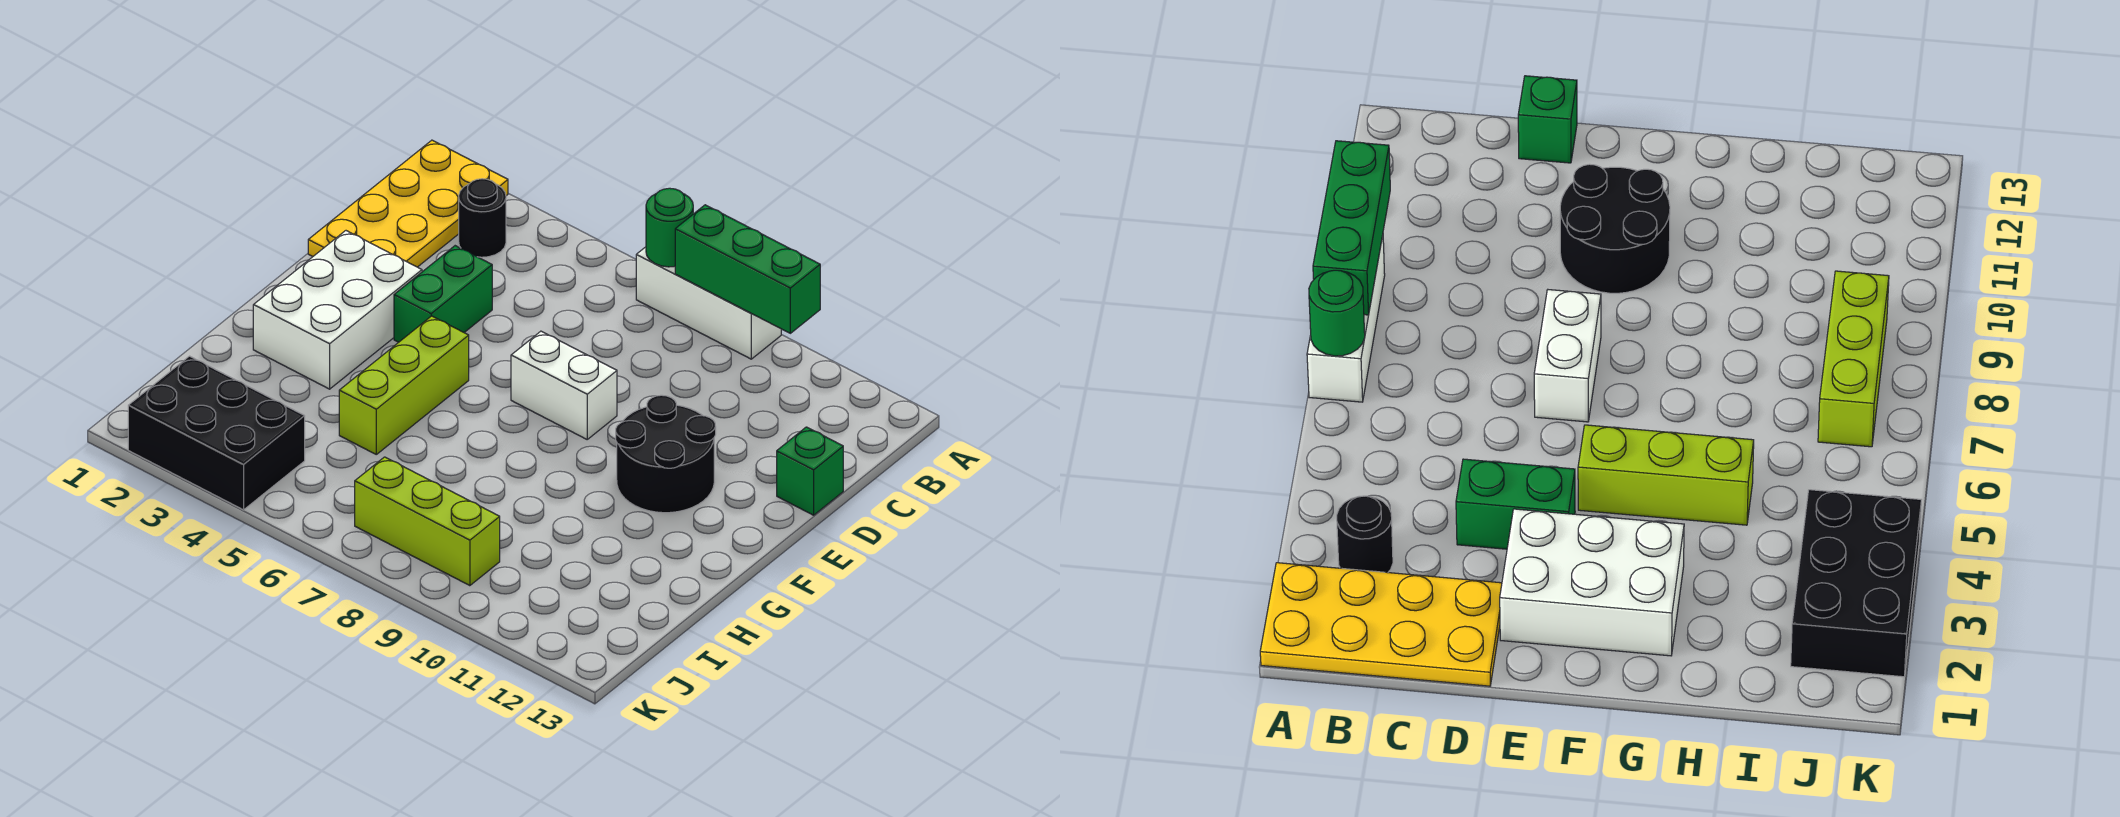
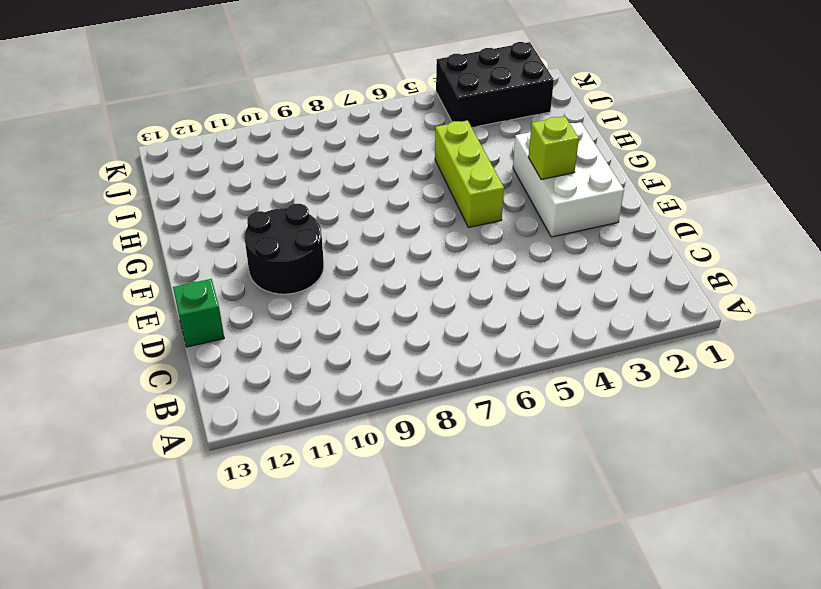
lime brick F3 level 2 -> none
none -> yellow plate A1:D2 level 1
none -> white brick A7:A9 level 1
none -> black round brick B3 level 1

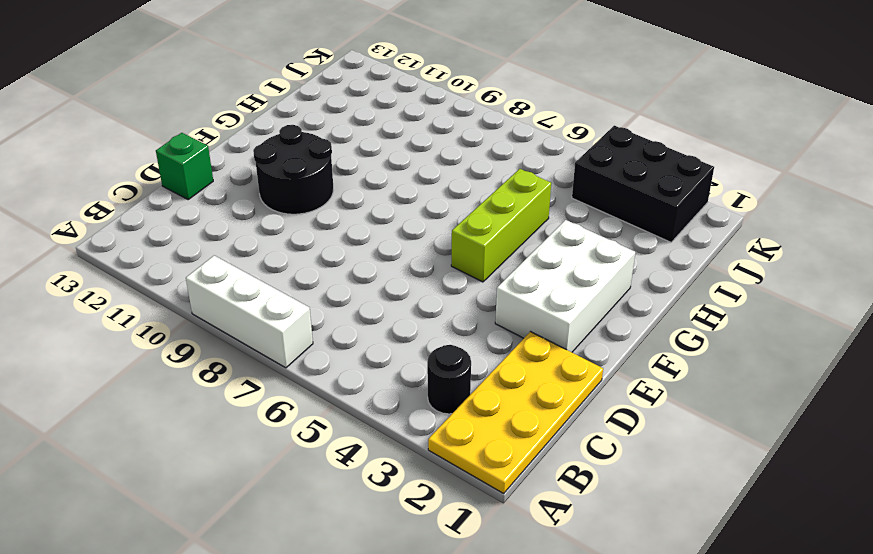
none -> green brick D4:E4 level 1
none -> white brick E7:E8 level 1
none -> lime brick J7:J9 level 1

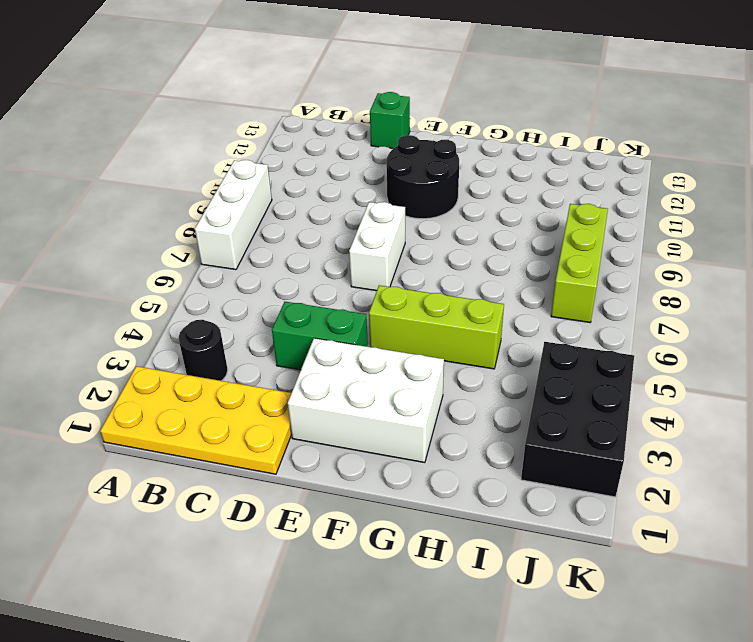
none -> green round brick A7 level 2
none -> green brick A8:A10 level 2

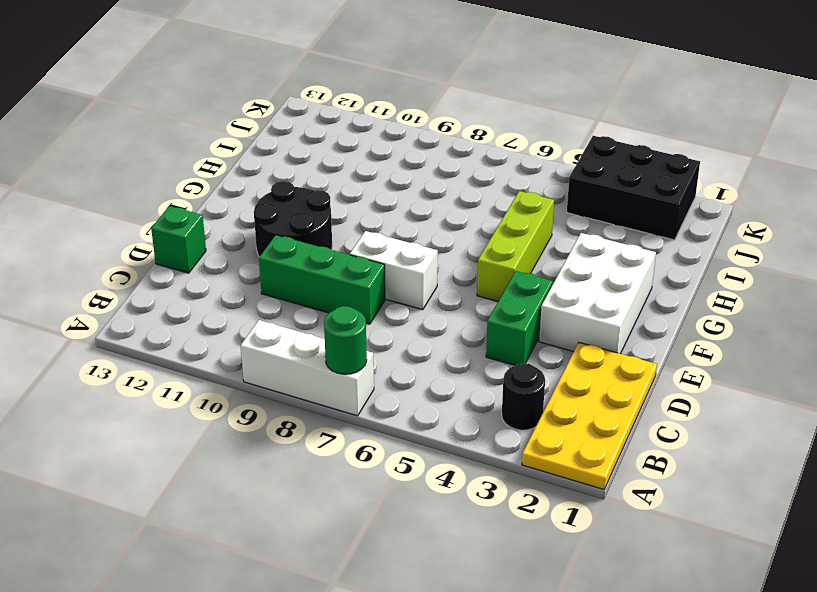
green brick D8:D10 level 1 -> green brick A8:A10 level 2
none -> lime brick J7:J9 level 1

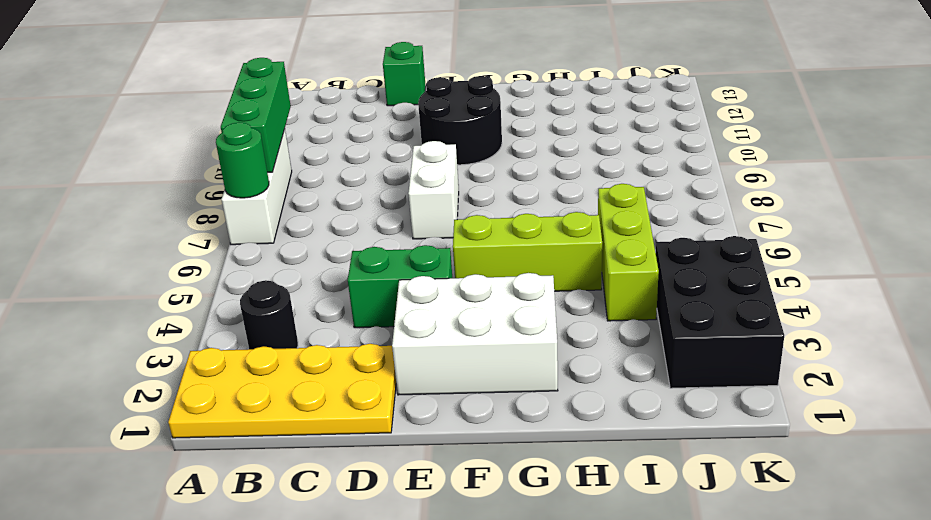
lime brick I4:I6 level 1 -> lime brick J7:J9 level 1

